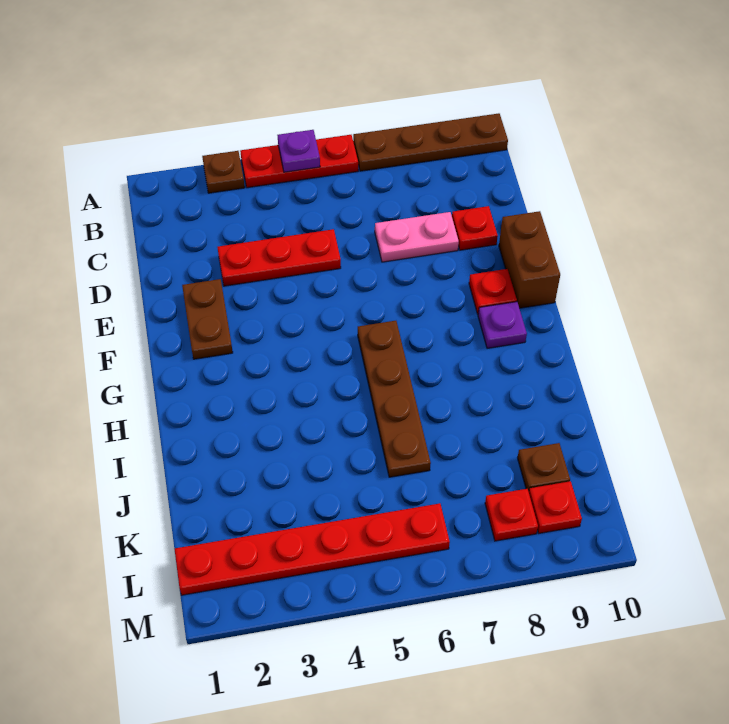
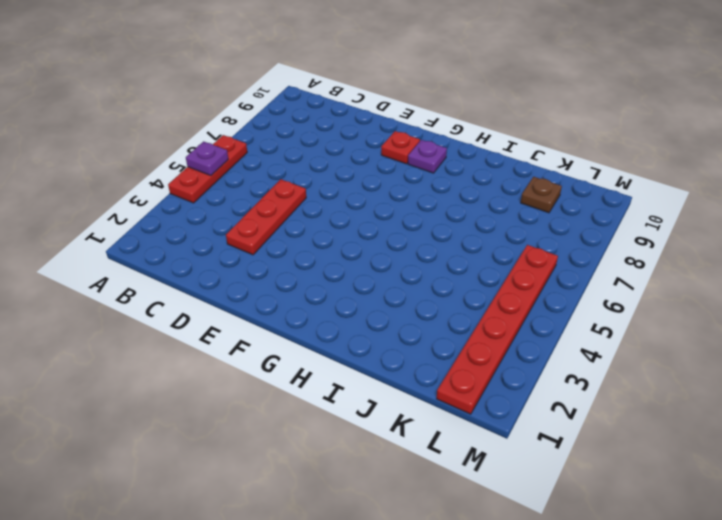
none -> brown plate A3 level 1
none -> brown plate A7:A10 level 1
none -> pink plate D7:D8 level 1

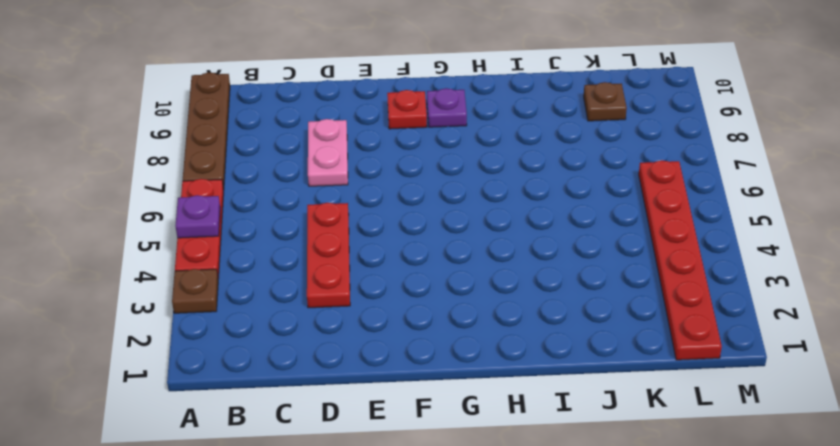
none -> red plate D9 level 1
none -> brown plate E2:F2 level 1
none -> brown brick E10:F10 level 1

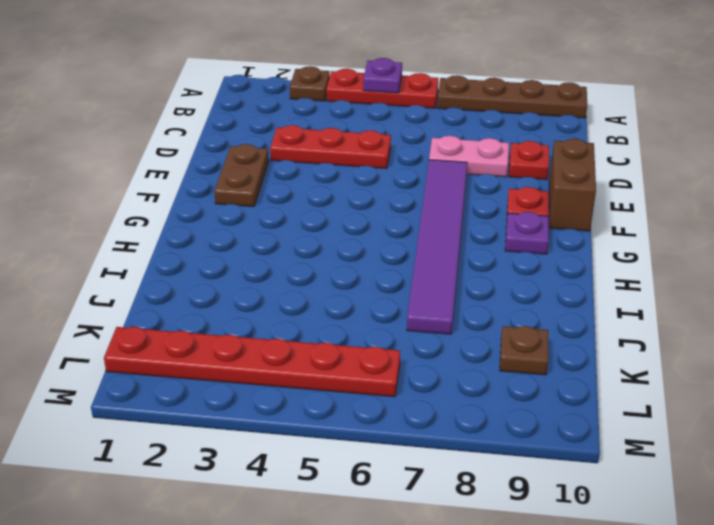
purple tile E7:J7 level 1 -> none
none -> brown plate G6:J6 level 1
none -> red plate L8 level 1
none -> red plate L9 level 1

